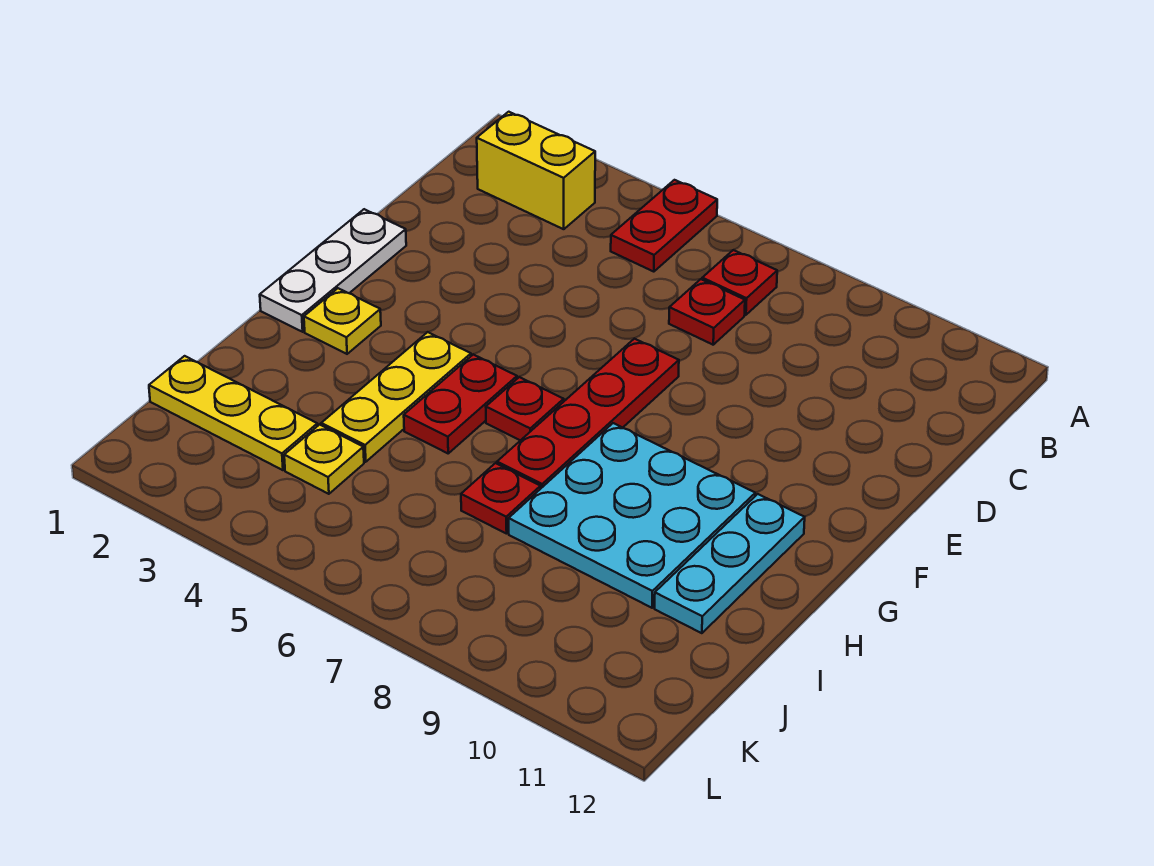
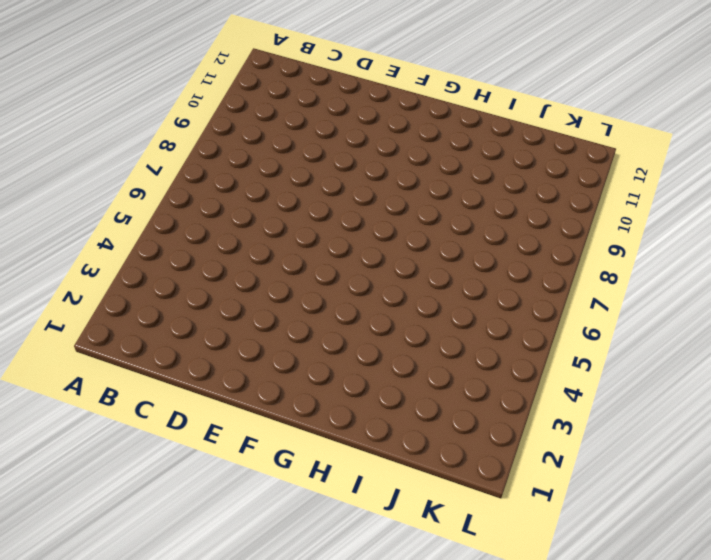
none -> red plate A5:B5 level 1
none -> yellow brick B2:B3 level 1
none -> red plate B7 level 1

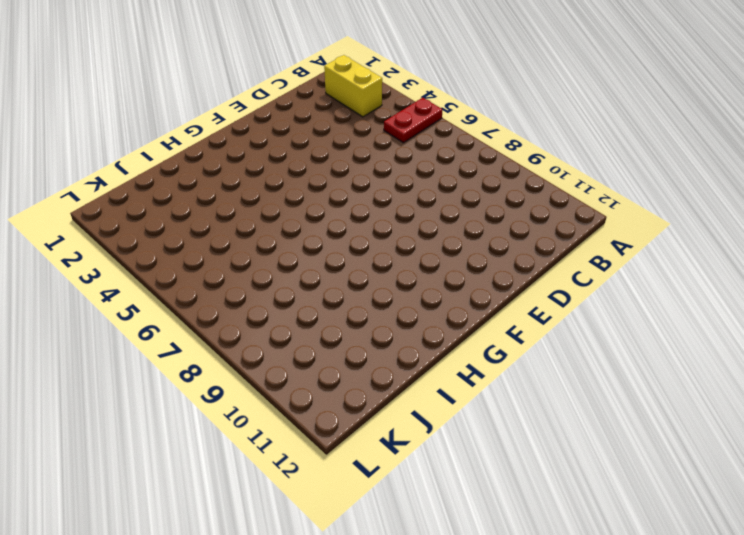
none -> red plate B7 level 1
none -> red plate C7 level 1
none -> white plate E1:G1 level 1

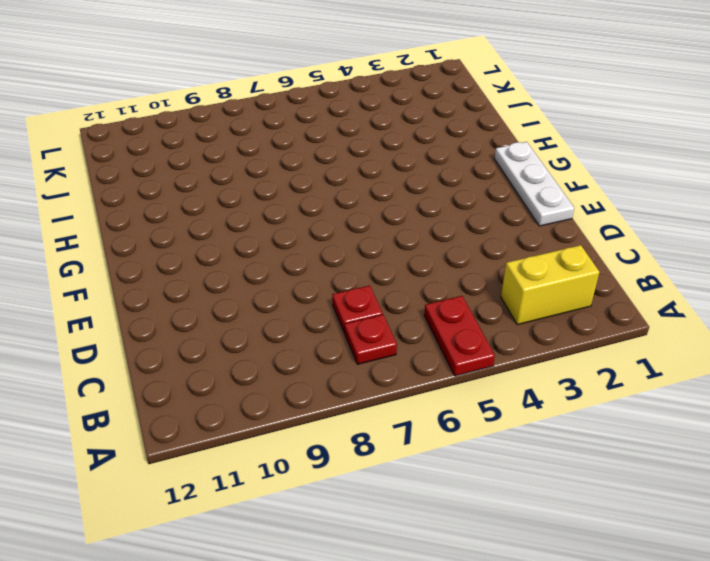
none -> red plate E7:H7 level 1
none -> yellow plate G2 level 1
none -> yellow plate G4:I4 level 1

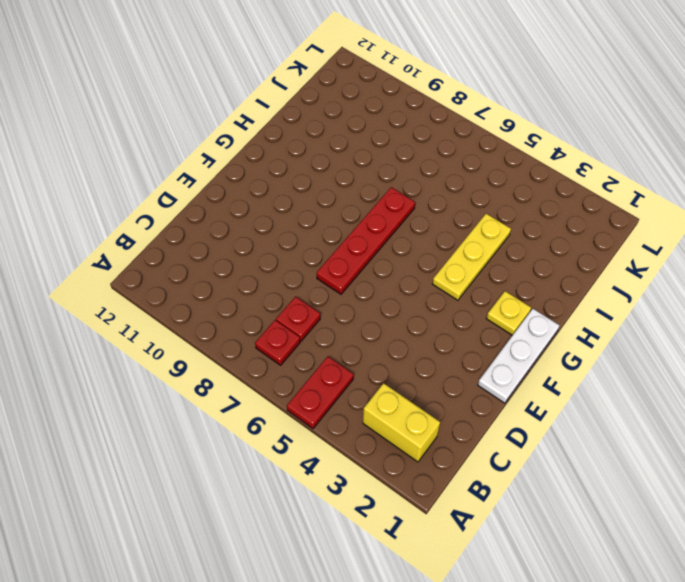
none -> red plate G5:H5 level 1
none -> red plate G6 level 1
none -> cyan plate G8:I10 level 1

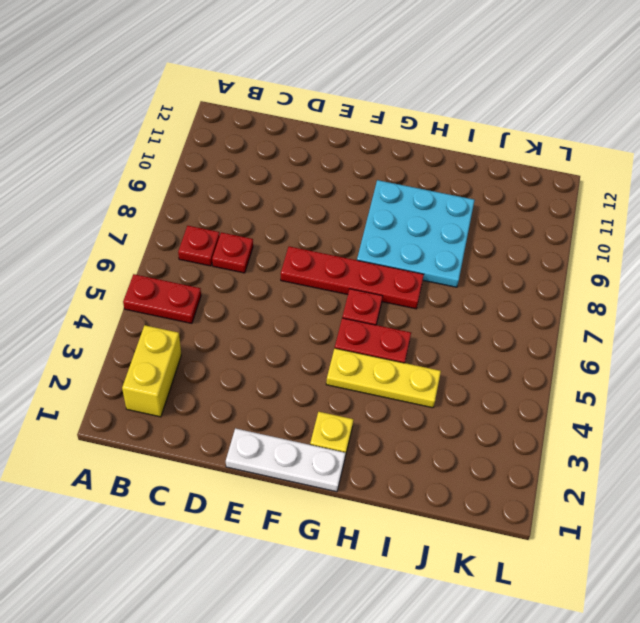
none -> cyan plate G11:I11 level 1
none -> red plate I7 level 1
none -> yellow plate J1:J3 level 1

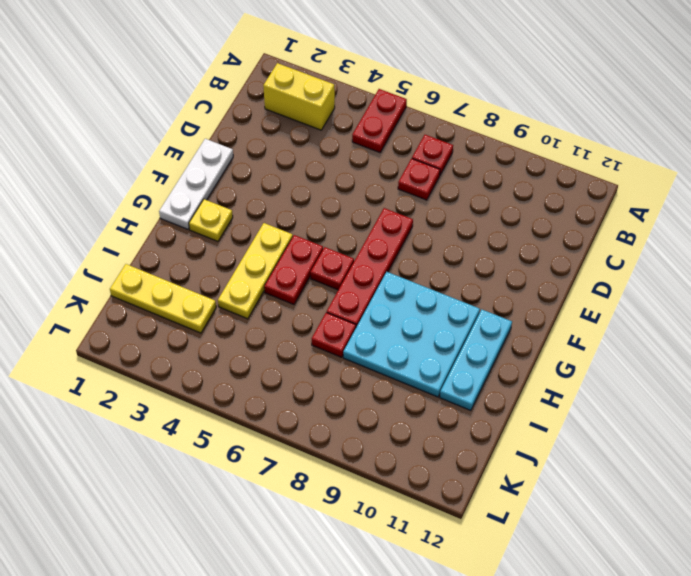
none -> yellow plate J4 level 1

